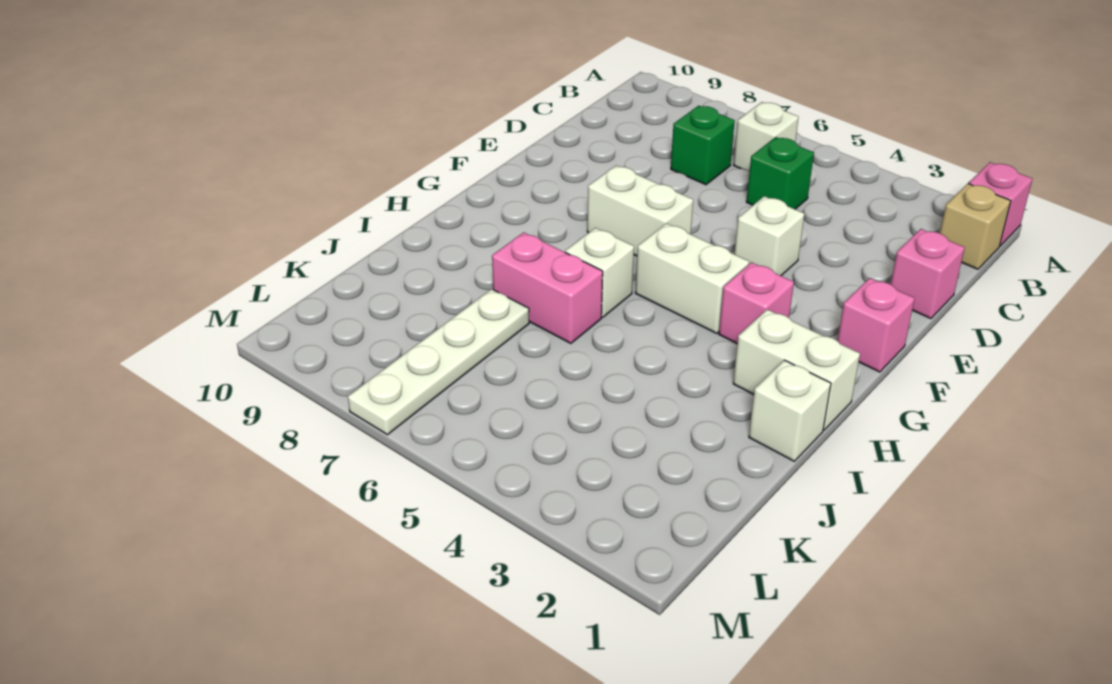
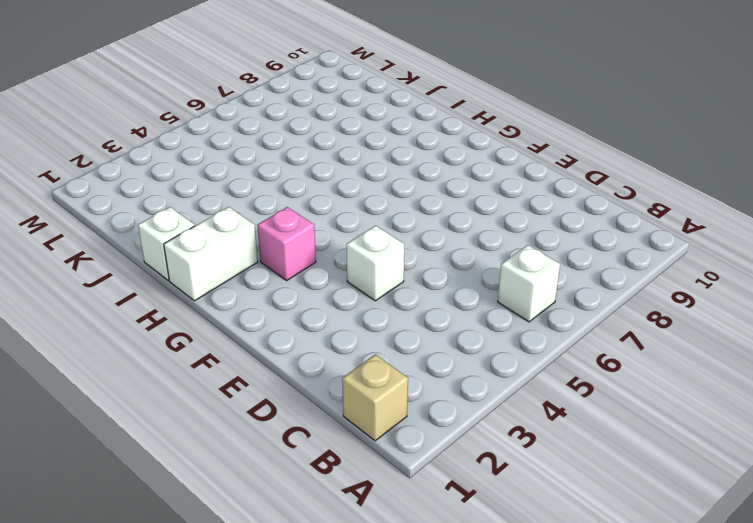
none -> pink brick A1 level 1
none -> green brick C5 level 1
none -> green brick C7 level 1

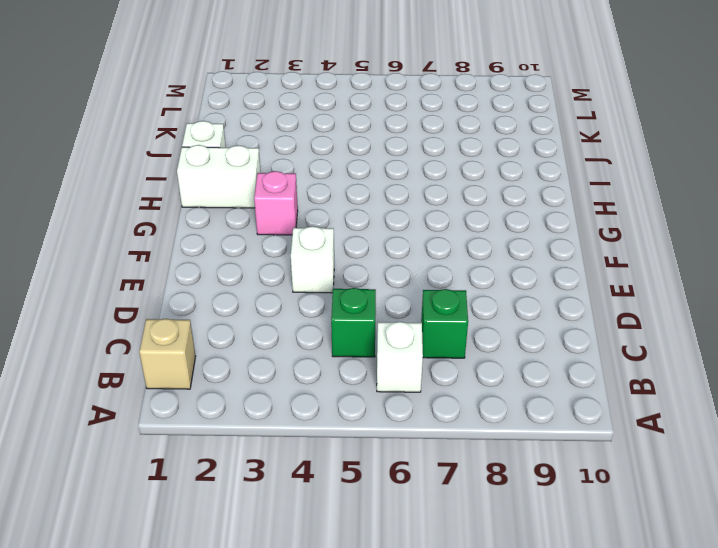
none -> pink brick A1 level 1
none -> pink brick D1 level 1
none -> pink brick F1 level 1

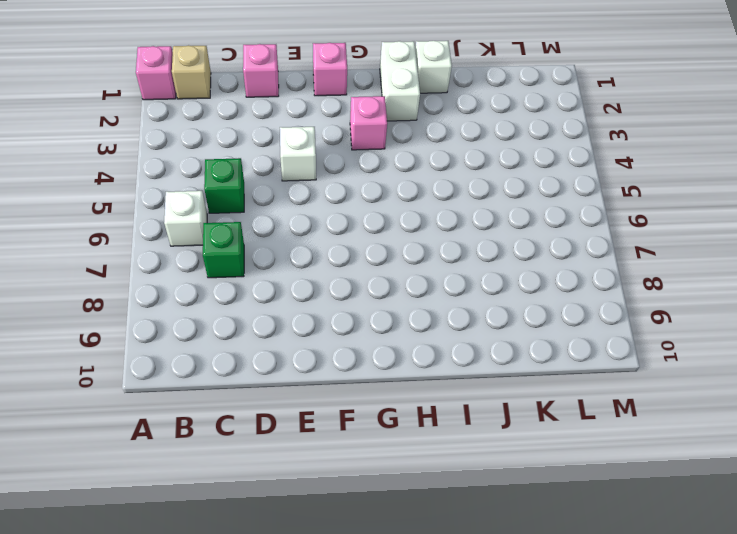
none -> white brick F6:F7 level 1
none -> white brick G4:G5 level 1
none -> white brick H6 level 1

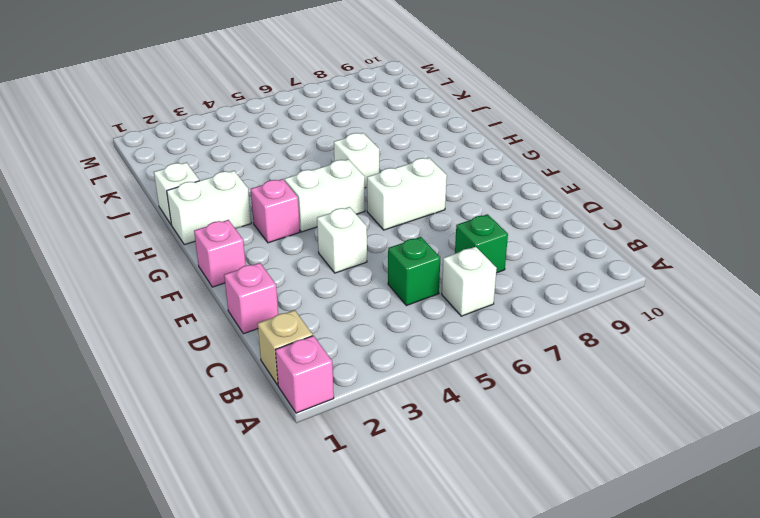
none -> pink brick I6:I7 level 1
none -> white plate J7:M7 level 1

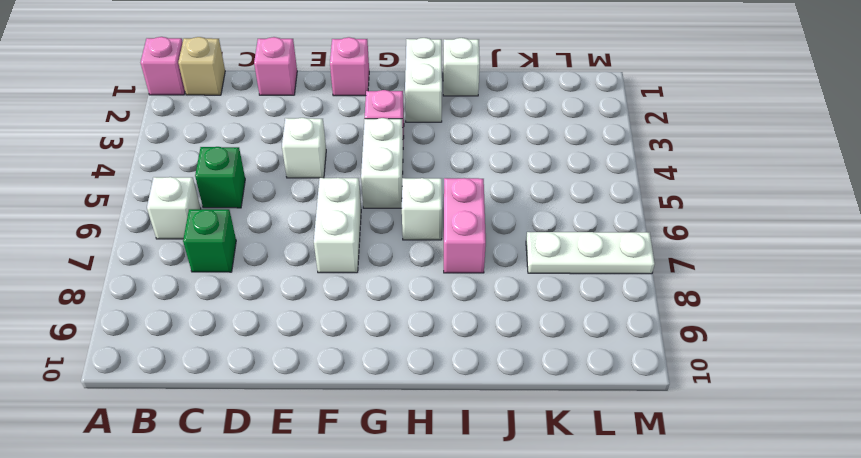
white plate K7:M7 level 1 -> white plate J7:M7 level 1

